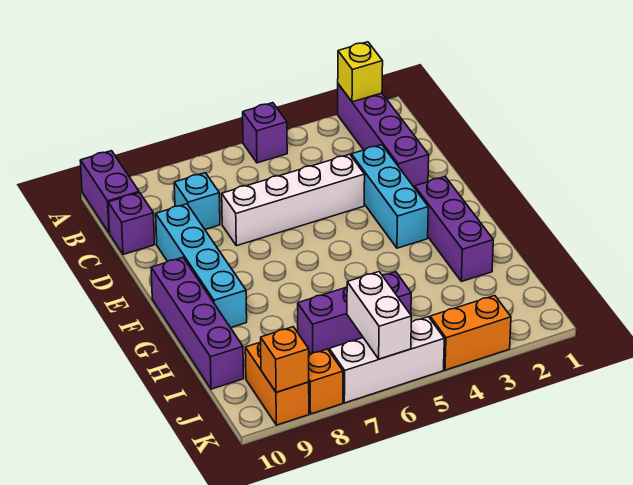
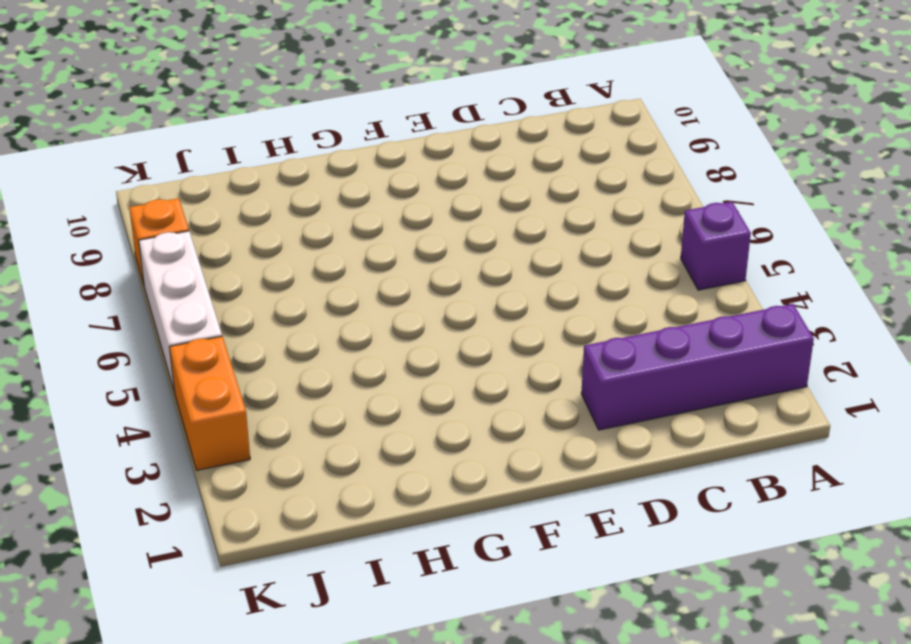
none -> purple brick A10:B10 level 1
none -> cyan brick C8 level 1
none -> purple brick C10 level 1

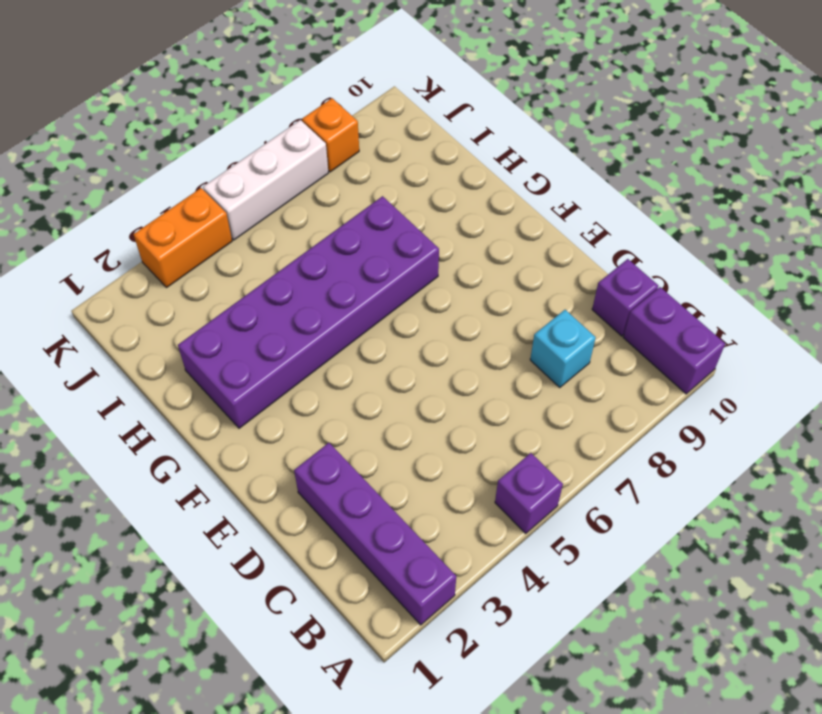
purple brick G2:H7 level 1 -> purple brick F2:H2 level 1
none -> cyan brick D3:F3 level 1
none -> white brick D4:D7 level 1
none -> cyan brick D9:G9 level 1

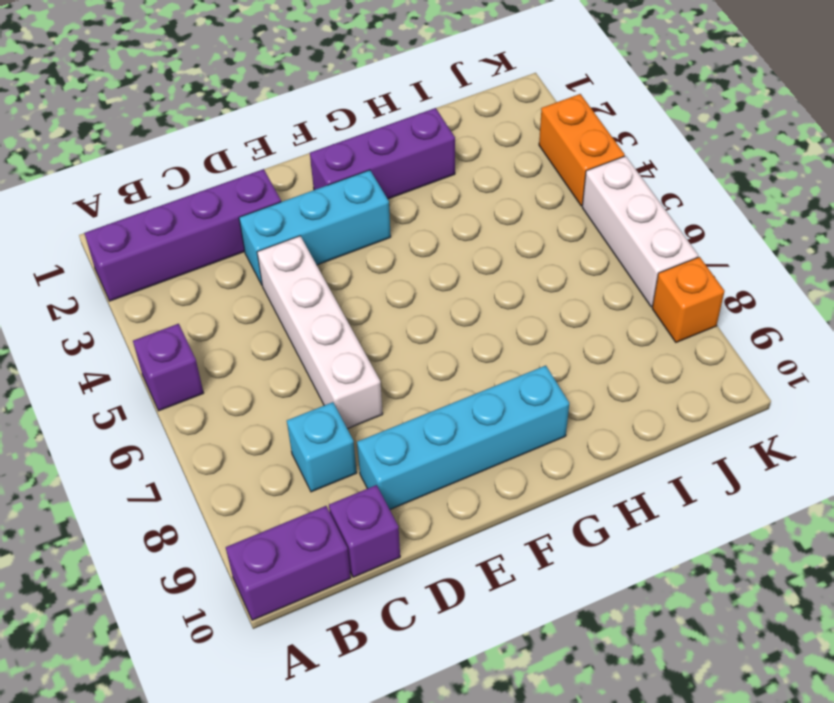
none -> purple brick F10:I10 level 1
none -> purple brick I5:I7 level 1
none -> orange brick J9:K9 level 1

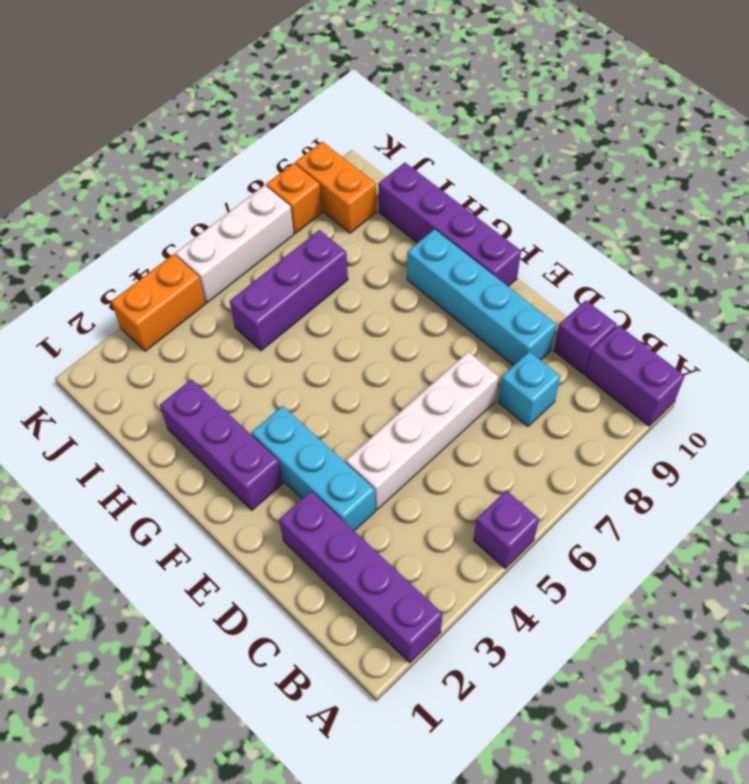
none -> yellow brick A2 level 2
none -> white brick J6:K6 level 2
none -> orange brick K9 level 2

